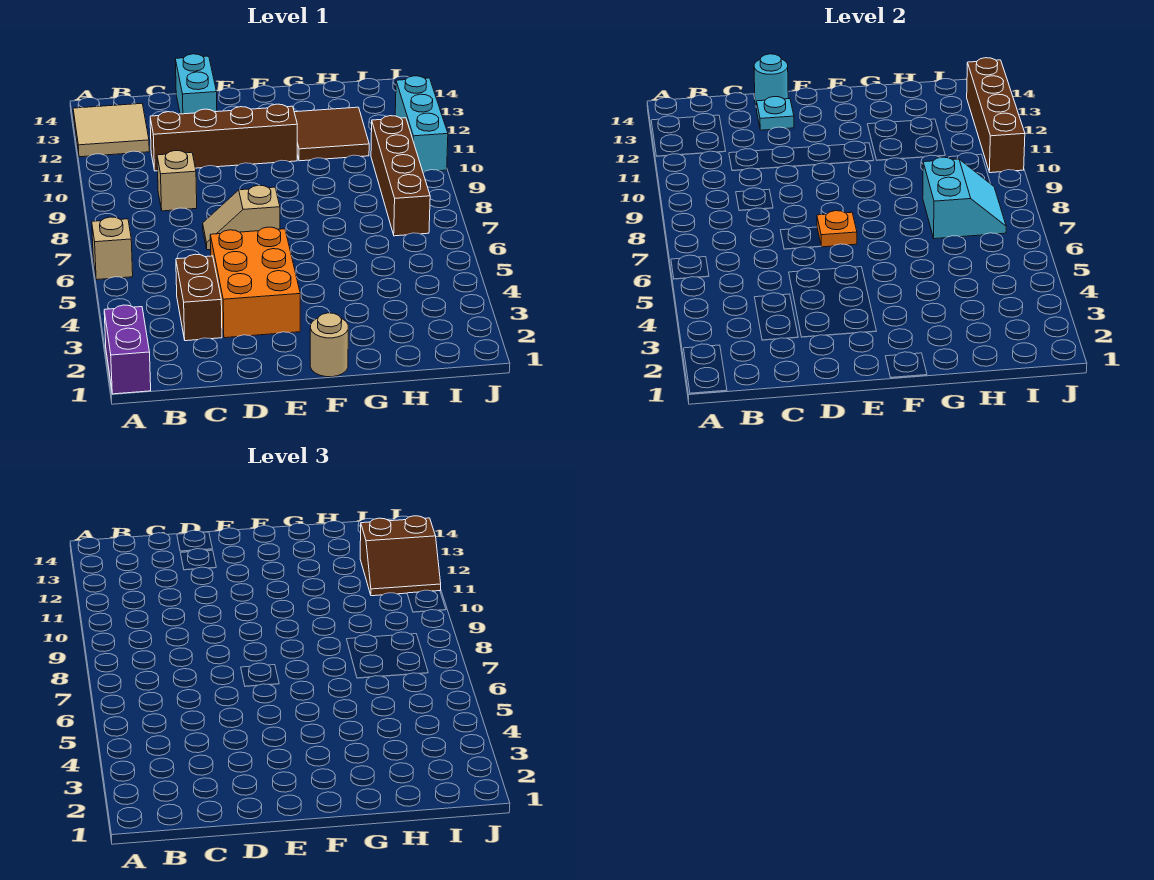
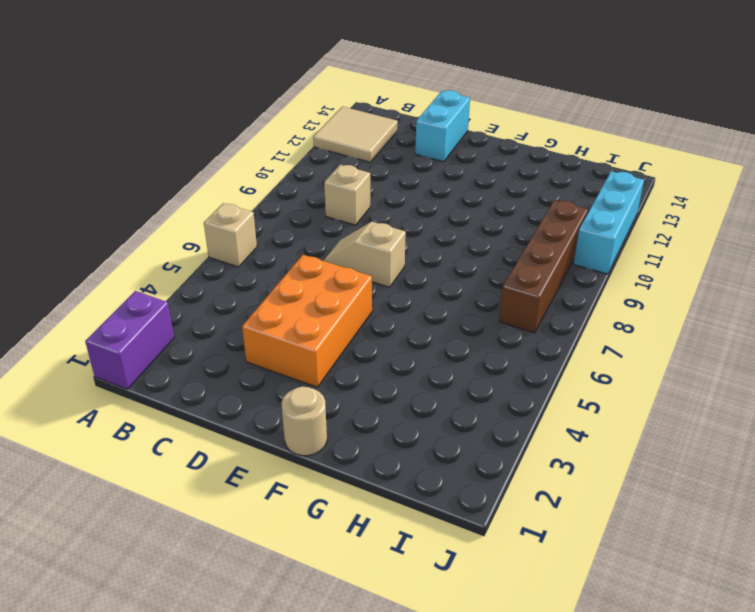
none -> brown brick C3:C4 level 1
none -> brown brick C11:F11 level 1
none -> brown tile G11:H12 level 1

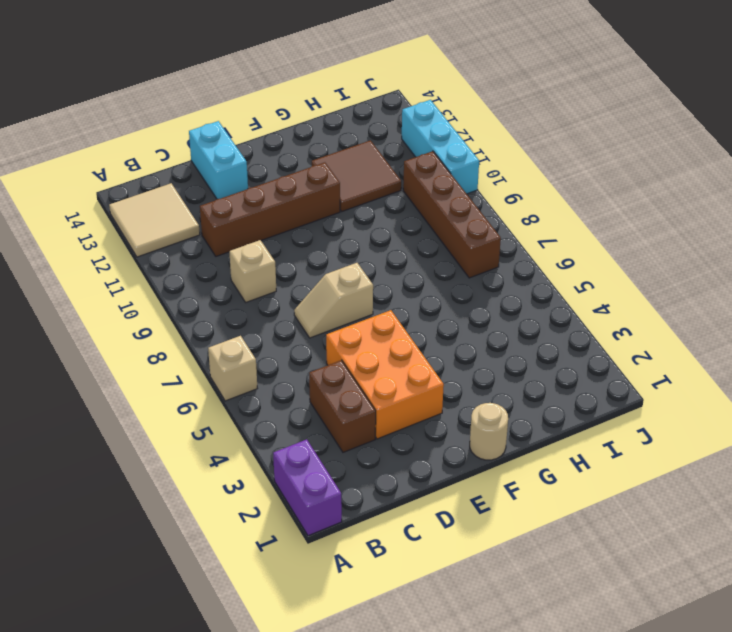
none -> cyan plate D13 level 2
none -> cyan round brick D14 level 2
none -> orange plate E7 level 2

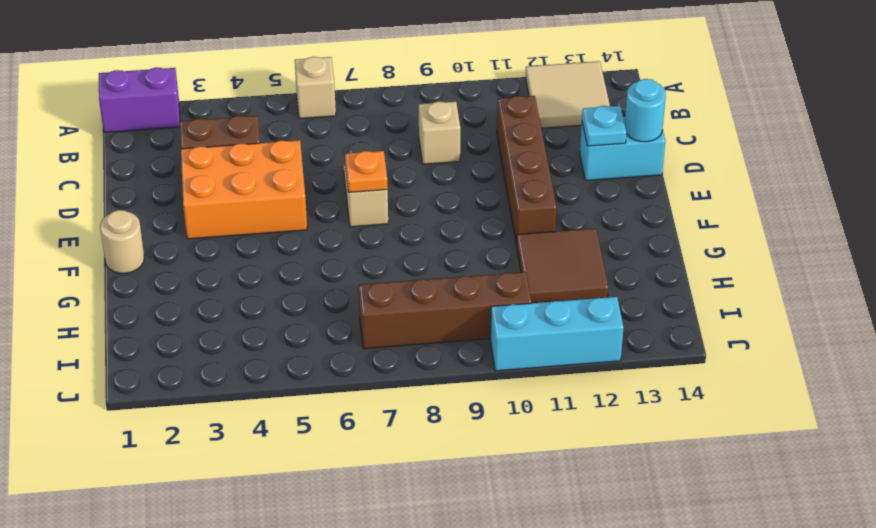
none -> cyan slope H7:I8 level 2 top H
none -> brown brick J10:J13 level 2
none -> brown slope I11:J12 level 3 top 12

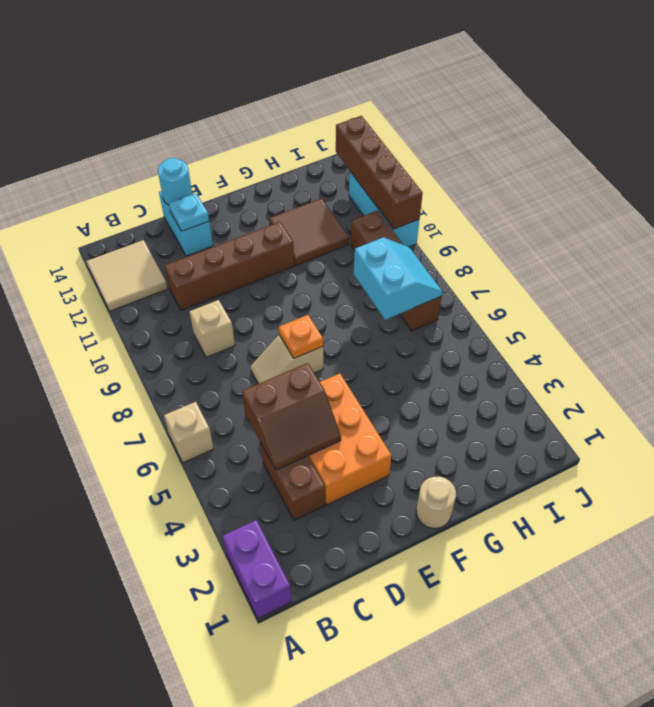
brown slope C4:D5 level 2 top 5 -> brown slope I11:J12 level 3 top 12

